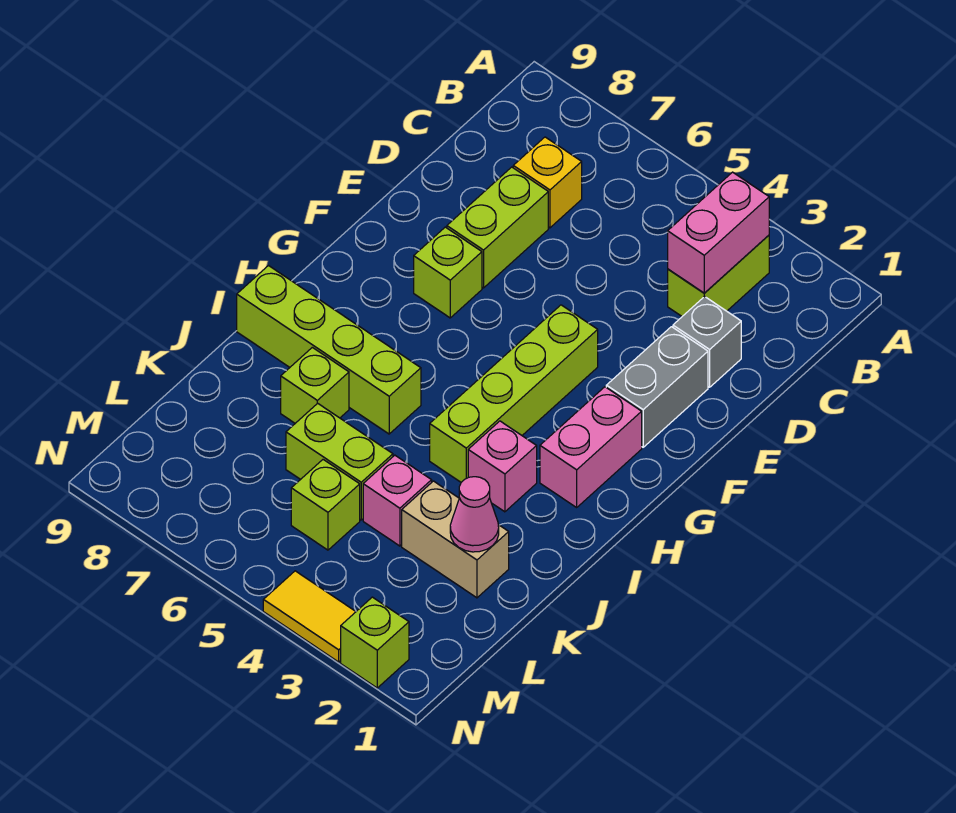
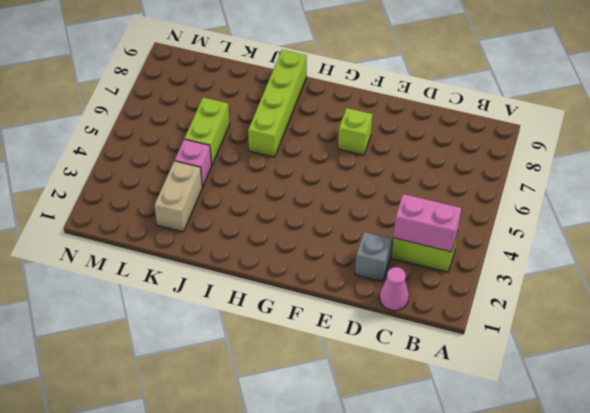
pink cone C1 level 1 -> pink cone K2 level 2
none -> yellow brick C7 level 1
none -> lime brick D7:E7 level 1
none -> grey brick E2:F2 level 1

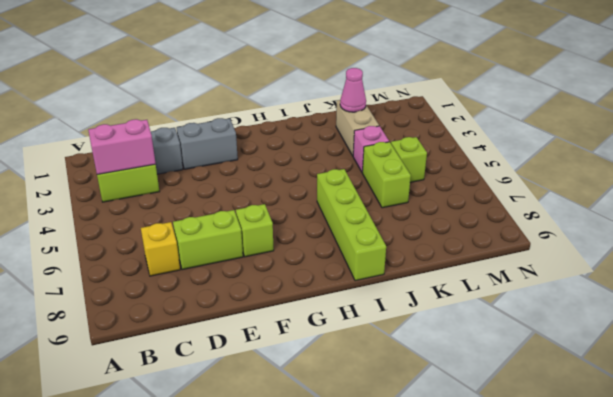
none -> lime brick F4:I4 level 1
none -> pink brick G2:H2 level 1
none -> pink brick I3 level 1

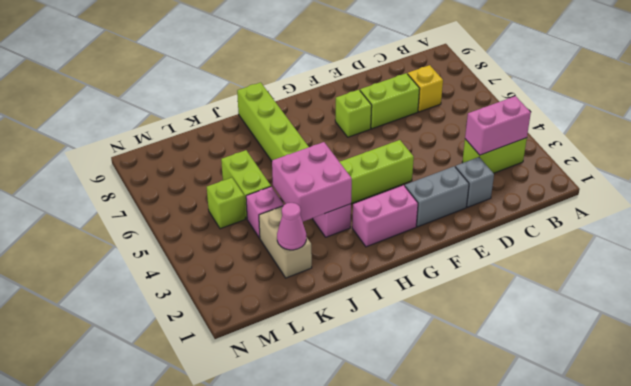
pink brick I3:J4 level 2 -> none
none -> lime brick J7 level 1
none -> lime brick N2 level 1
none -> yellow tile N3:N4 level 1

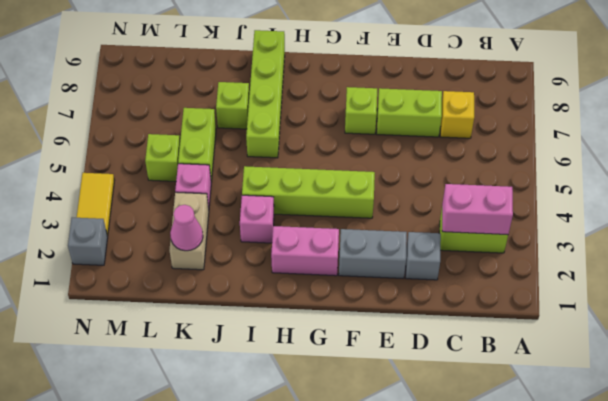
grey brick N2 level 1 -> lime brick N2 level 1

